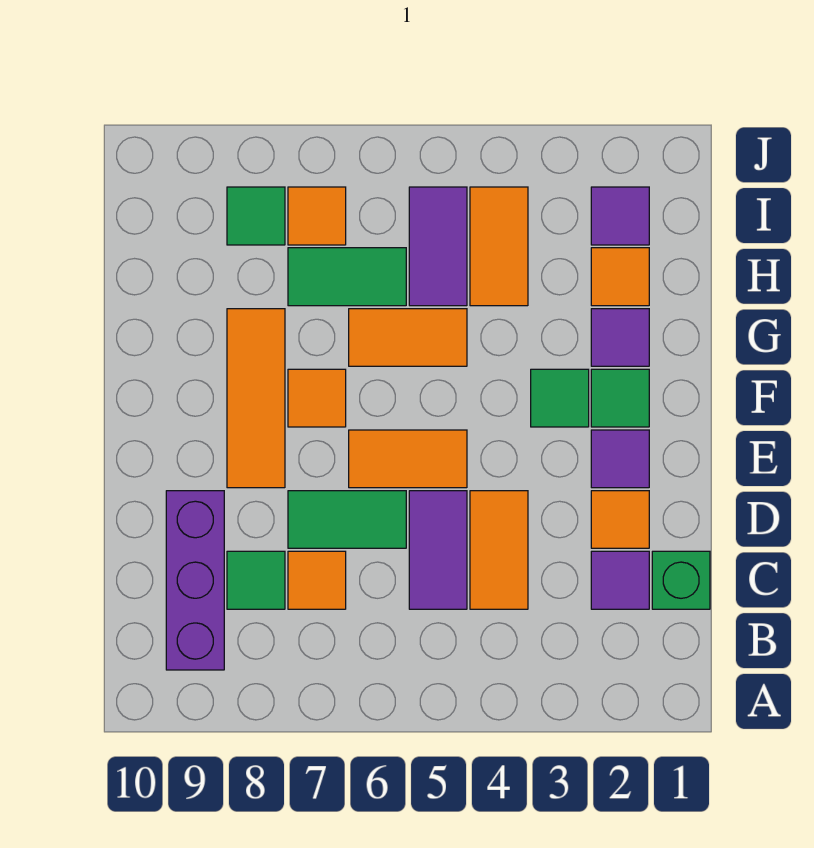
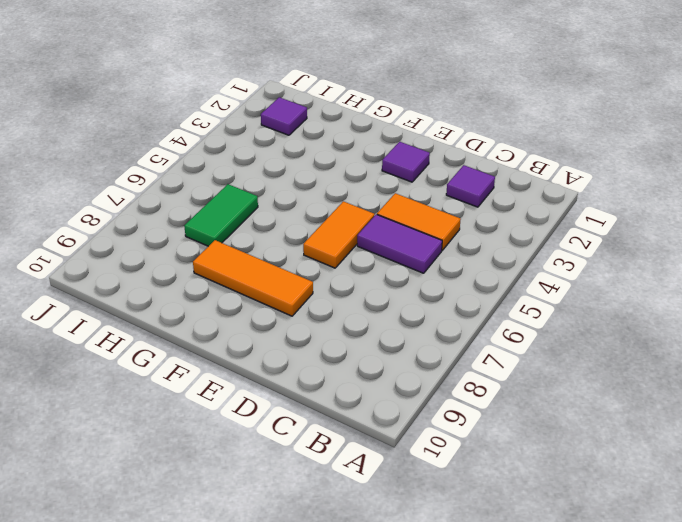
none -> purple brick B9:D9 level 1
none -> green brick C1 level 1
none -> orange tile C7 level 1

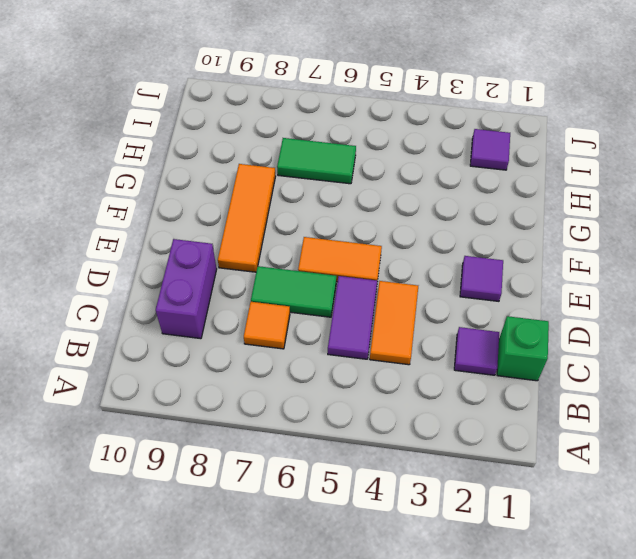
purple brick C9:D9 level 1 -> purple brick B9:D9 level 1
none -> green tile C8 level 1
none -> orange tile D2 level 1
none -> green tile F2 level 1

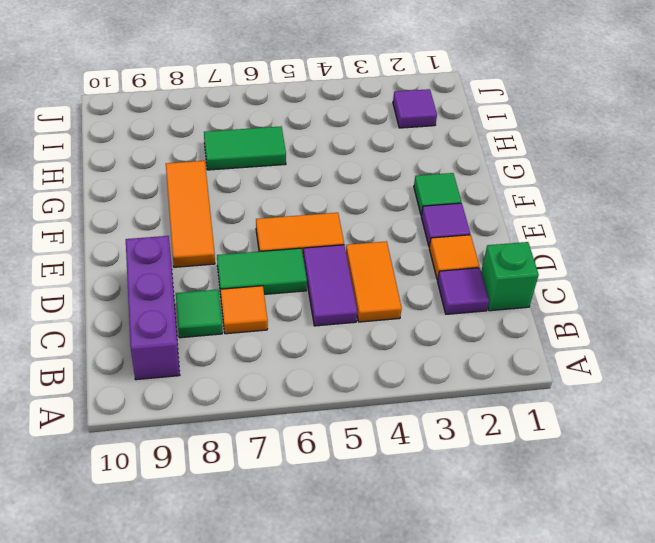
none -> green tile F3 level 1
none -> orange tile F7 level 1
none -> purple tile G2 level 1

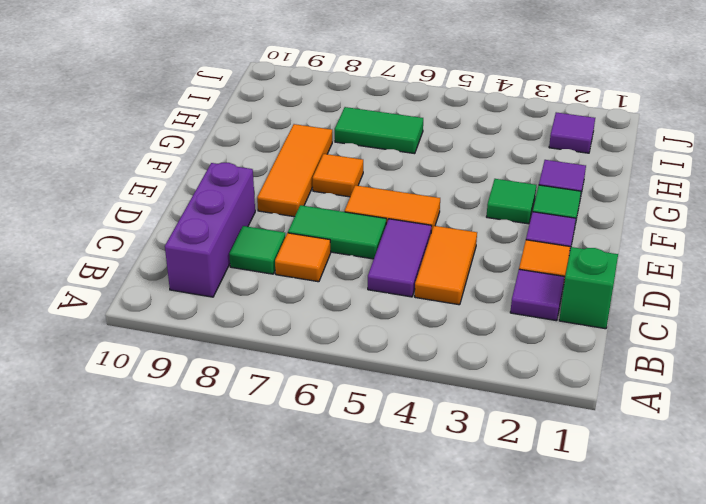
none -> orange tile G5:G6 level 1
none -> orange tile H2 level 1
none -> orange tile H4:I4 level 1

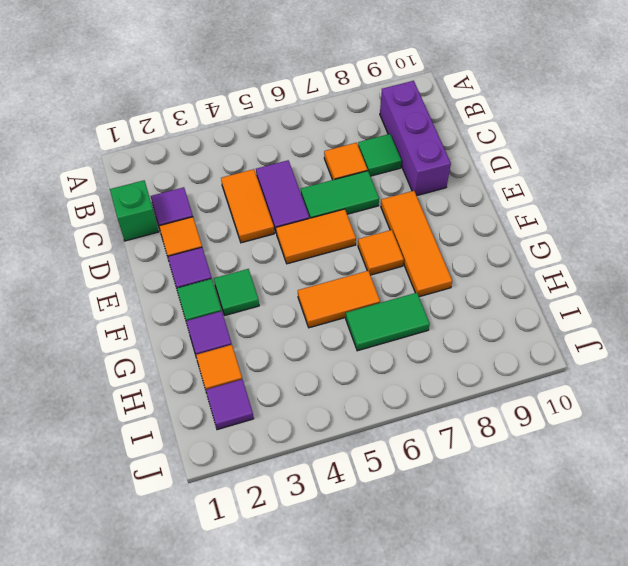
none -> orange tile H4:I4 level 1
none -> purple tile H5:I5 level 1
none -> orange tile I7 level 1

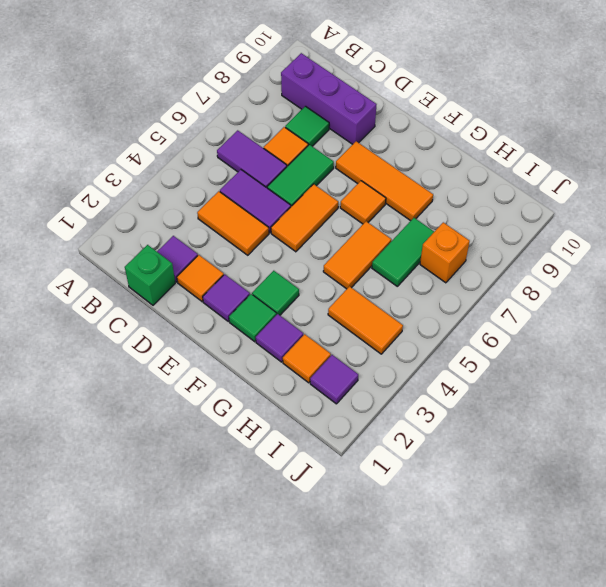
purple tile B6:C6 level 1 -> purple tile H5:I5 level 1
orange brick I7 level 1 -> orange tile I7 level 1
none -> green tile I8 level 1

